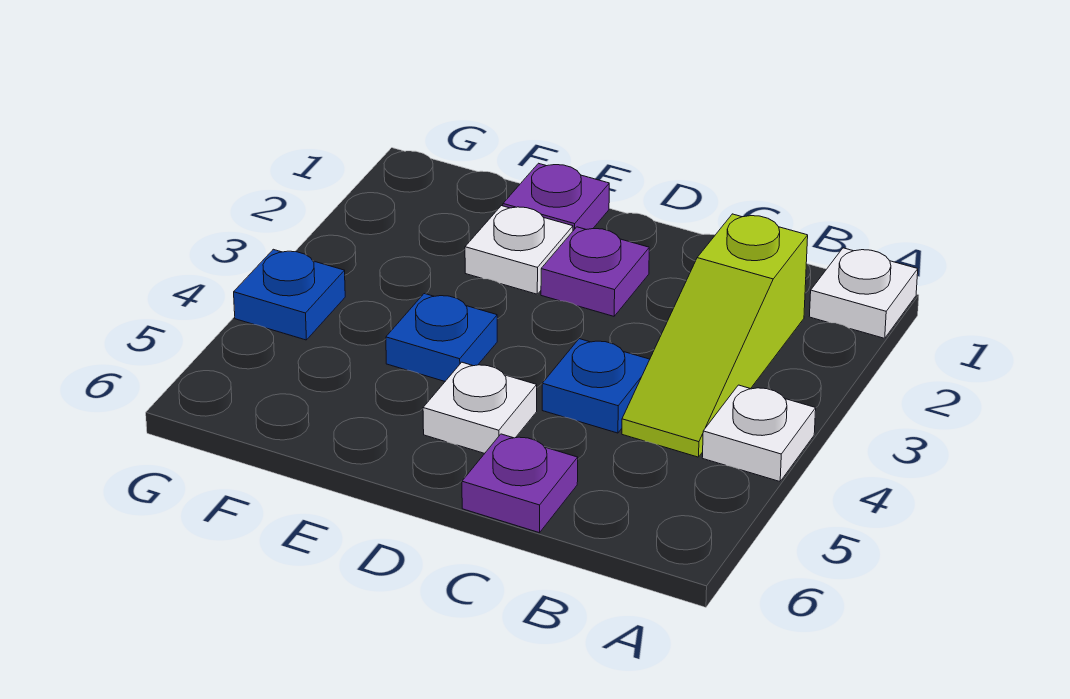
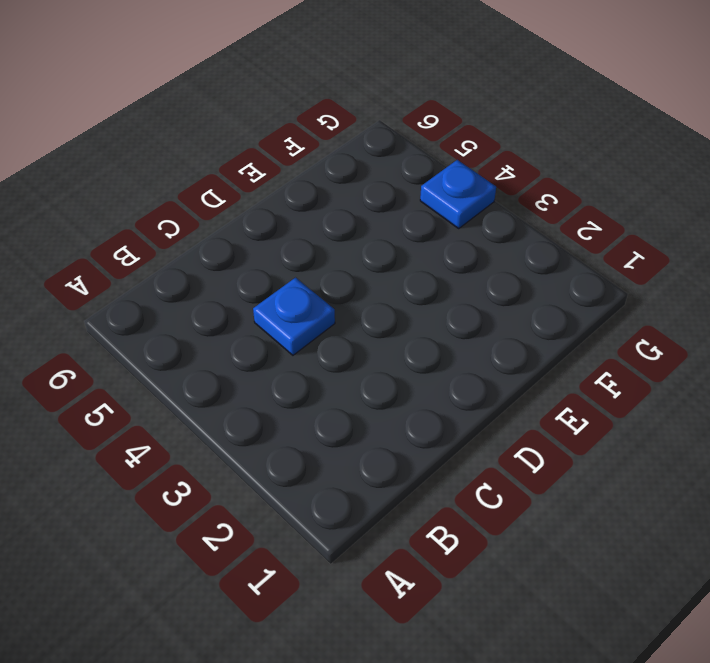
none -> white plate A1 level 1
none -> white plate A4 level 1

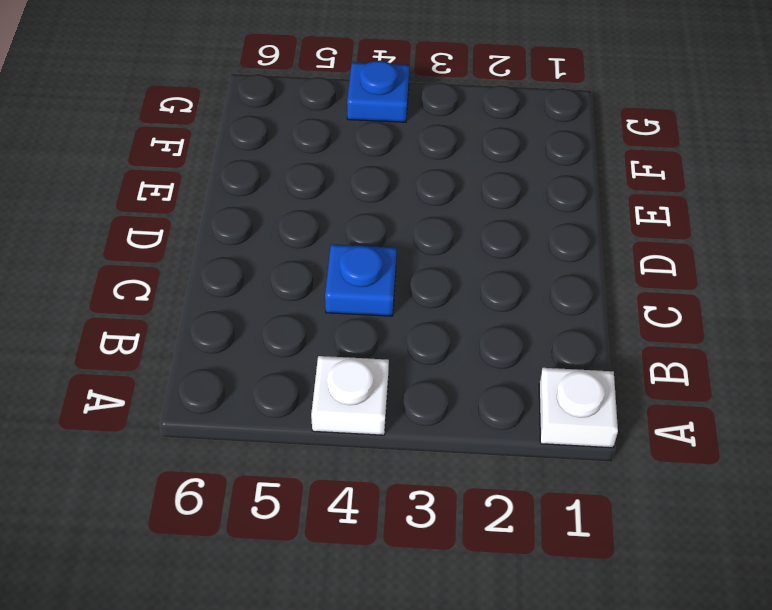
none -> lime slope B2:B4 level 1 top 2
none -> purple plate C6 level 1

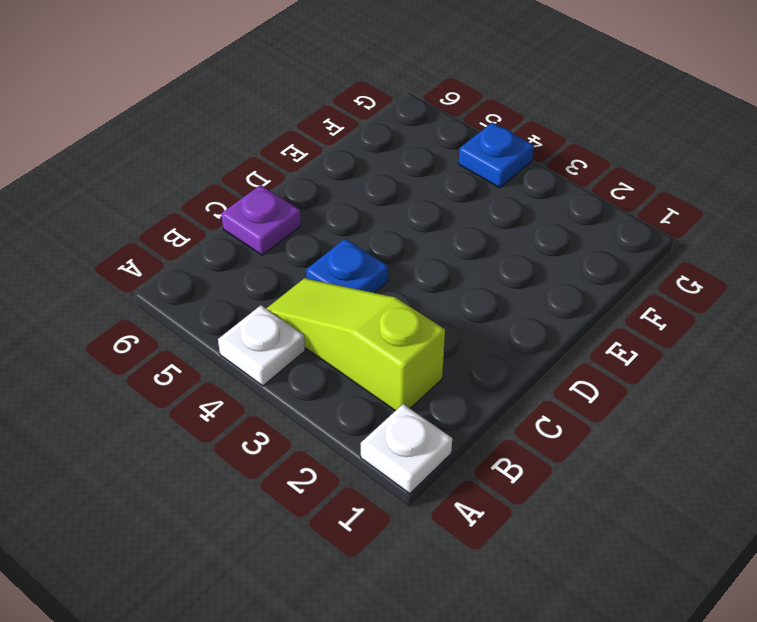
none -> purple plate D2 level 1
none -> white plate D5 level 1

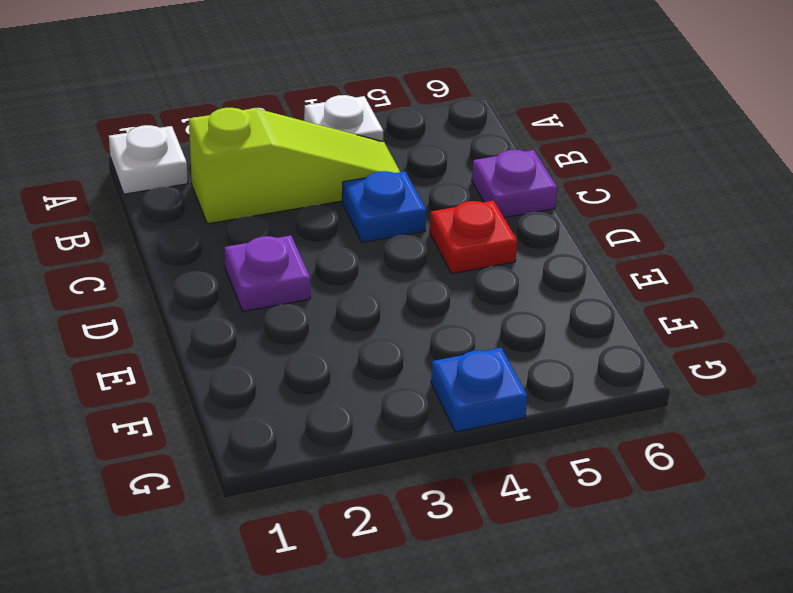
red plate D5 level 1 -> white plate D5 level 1
none -> purple plate E1 level 1
none -> white plate E2 level 1

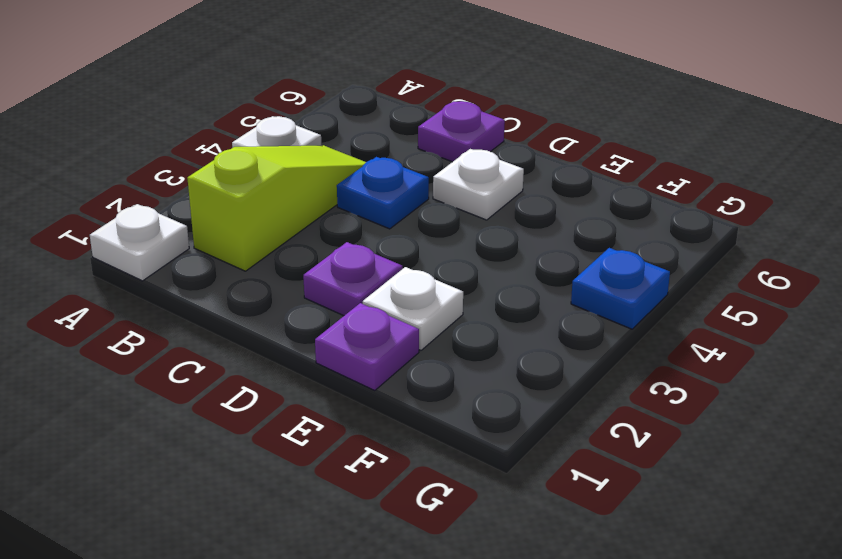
none -> blue plate E4 level 1

